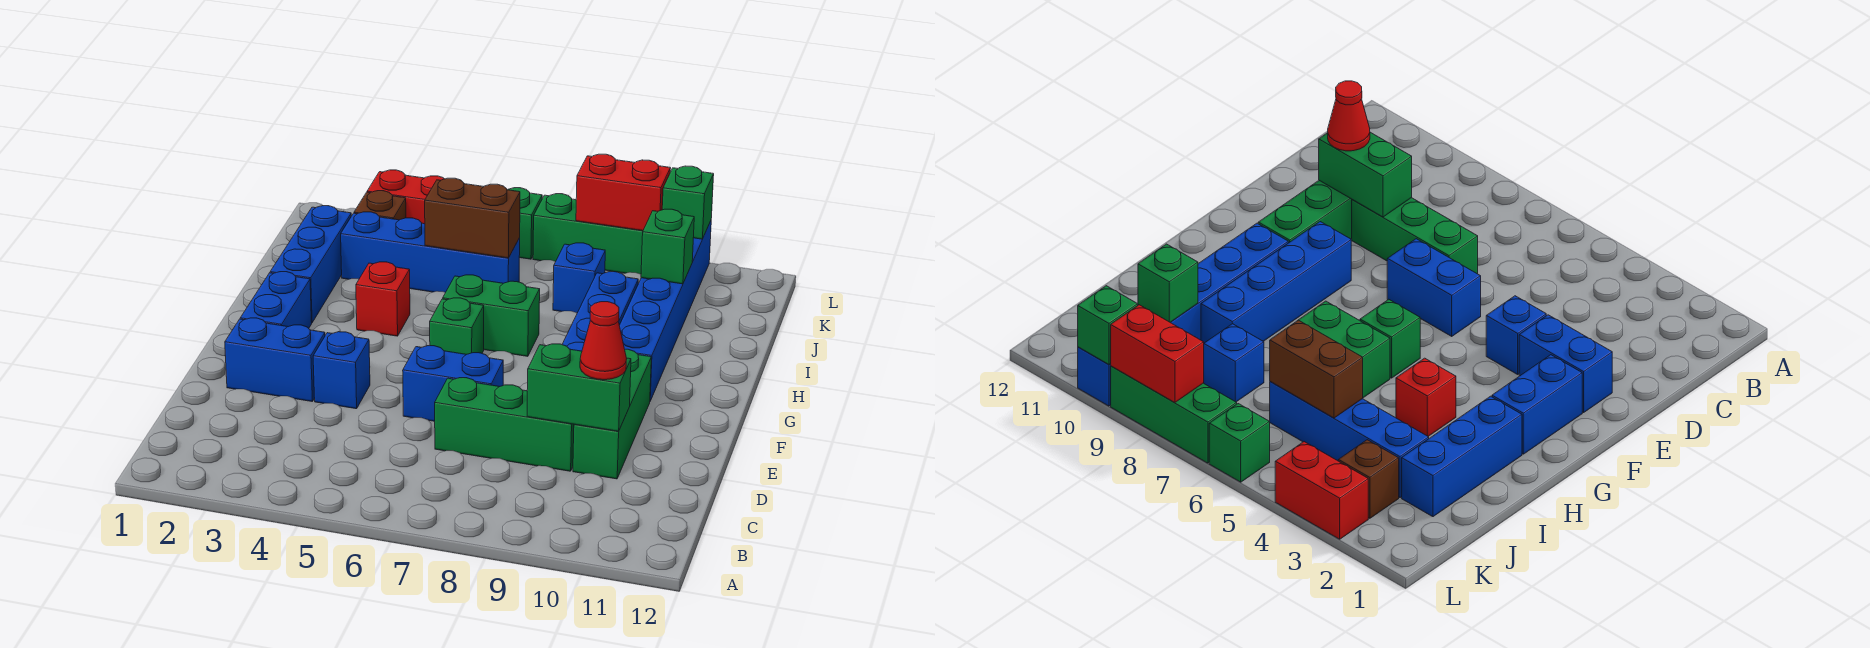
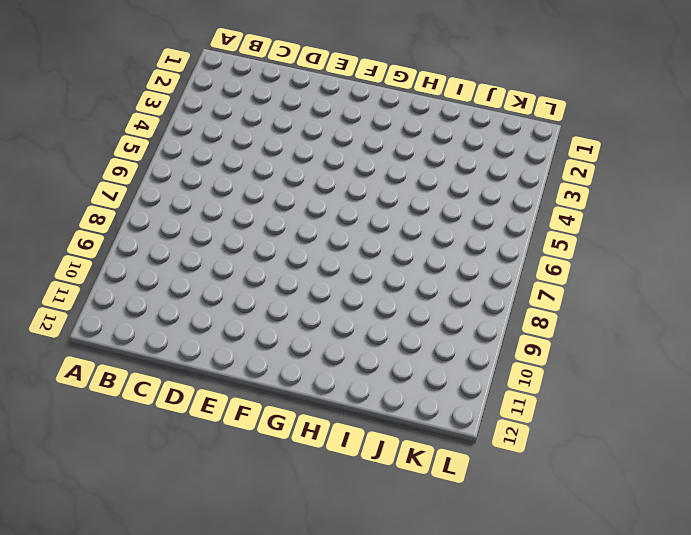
none -> green brick D7:D9 level 1
none -> green brick D10:F10 level 1
none -> blue brick E2:E3 level 1

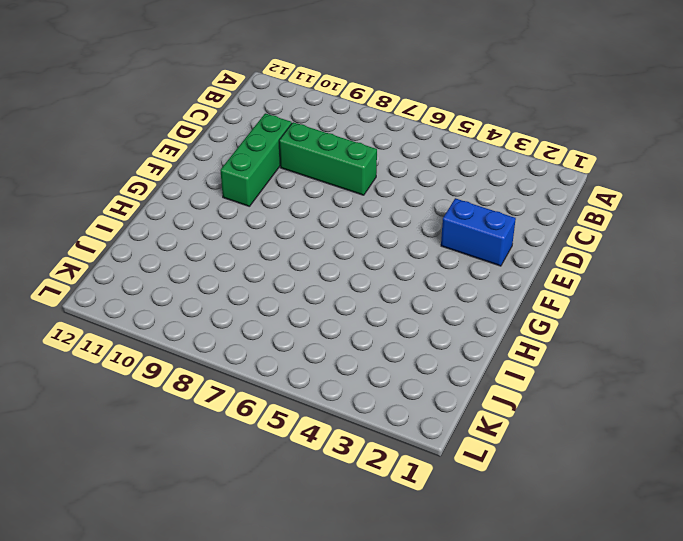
none -> blue brick E4 level 1
none -> blue brick E6:E7 level 1
none -> blue brick F2:G2 level 1

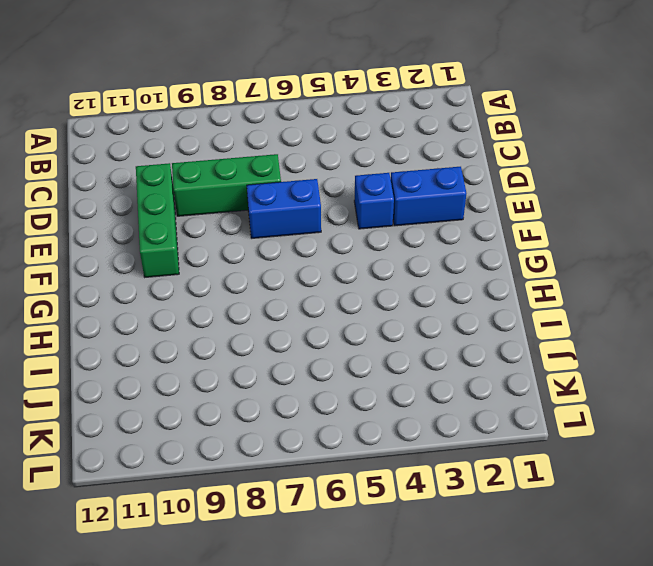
none -> blue brick F2:G2 level 1
none -> blue brick F9:I9 level 1
none -> green brick G6 level 1

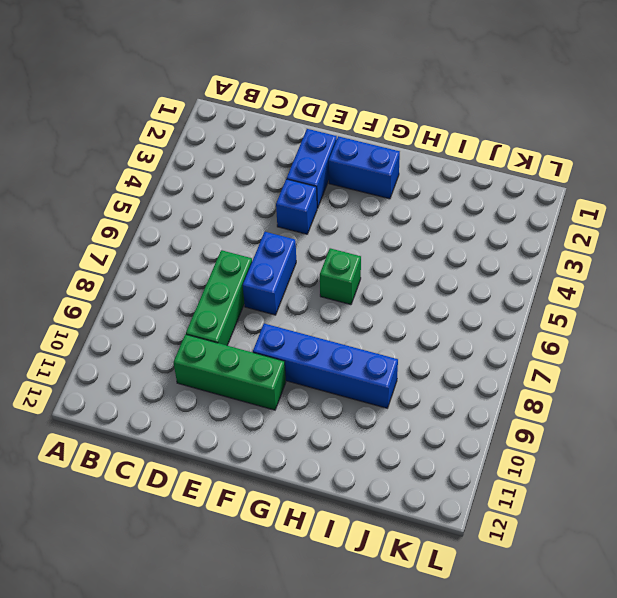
none -> blue brick G10:L10 level 1
none -> blue brick H2:J2 level 1
none -> red brick H4 level 1

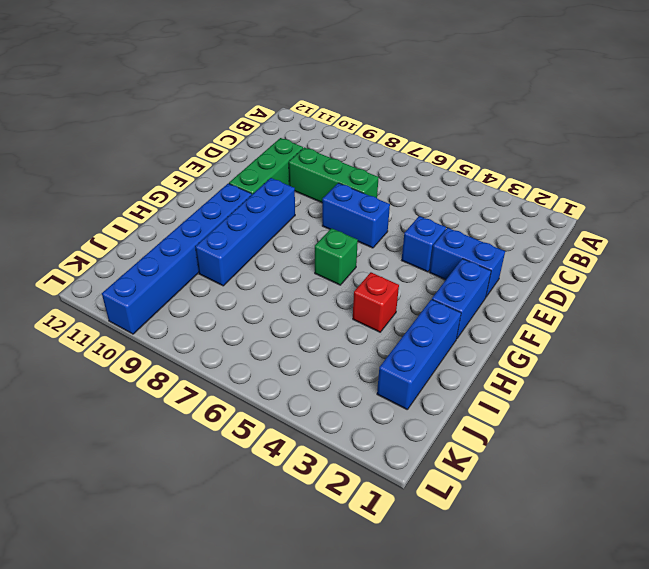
none -> green brick H6:H7 level 1
none -> blue brick J3:J6 level 1
none -> blue brick J8 level 1

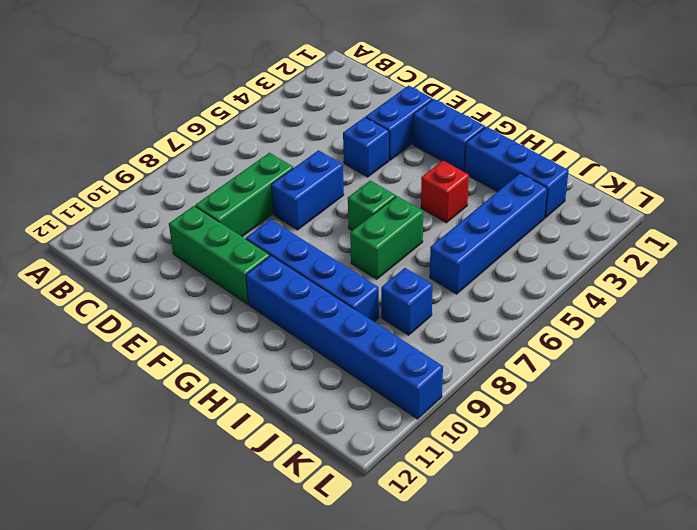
none -> brown brick K3 level 1
none -> red brick L3:L4 level 1
none -> green brick L6 level 1

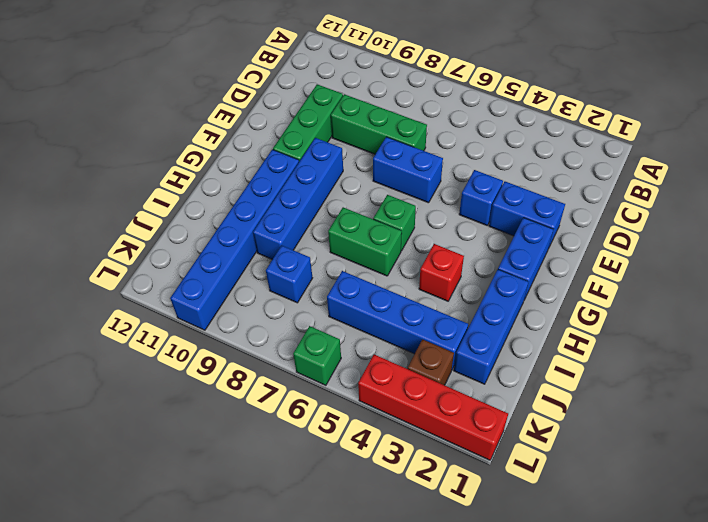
red brick L1:L4 level 1 -> red brick L3:L4 level 1
none -> green brick L7:L9 level 1
none -> green brick D9:D10 level 2
none -> brown brick J5:J6 level 2

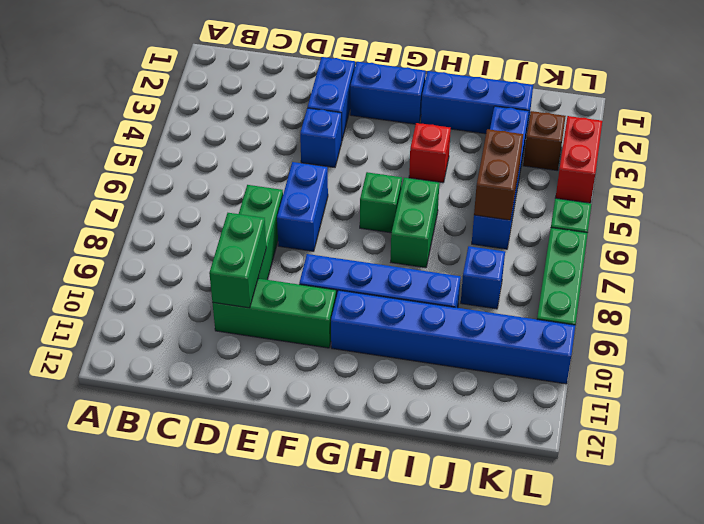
none -> green brick J10 level 2
none -> red brick L8:L9 level 2
none -> green brick L10 level 2

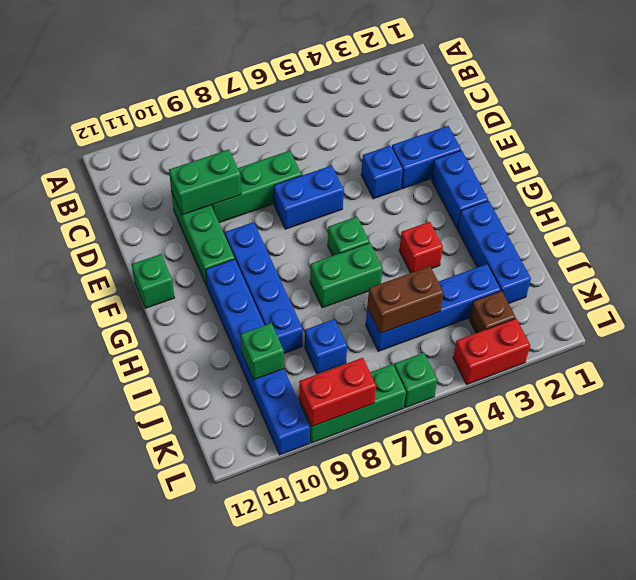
green brick F12 level 1 -> green brick L10 level 2
none -> red cone D10 level 3

